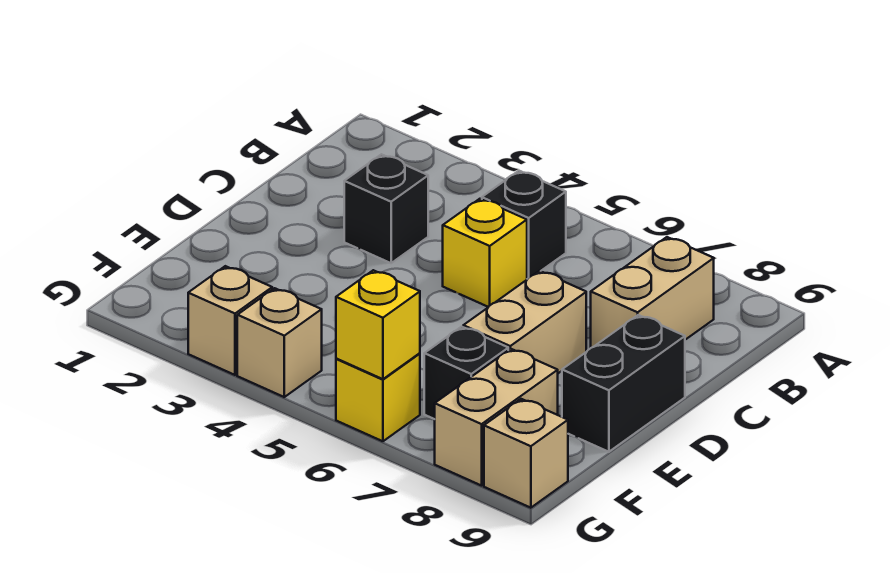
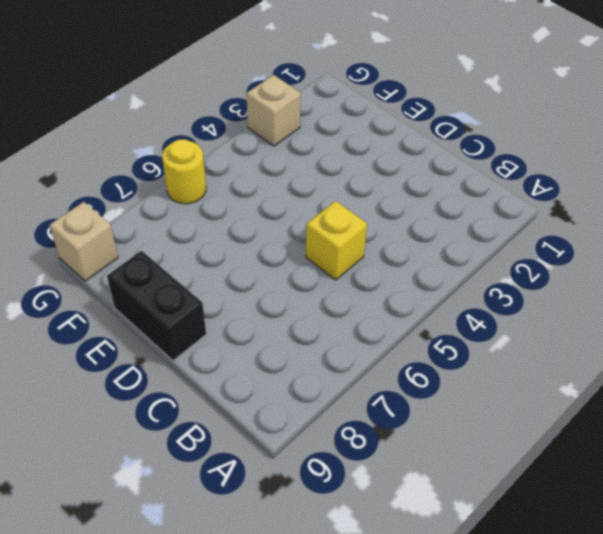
yellow round brick G6 level 1 -> yellow brick G6 level 1
none -> black brick B5 level 1
none -> tan brick B8:C8 level 1
none -> black brick C3 level 1

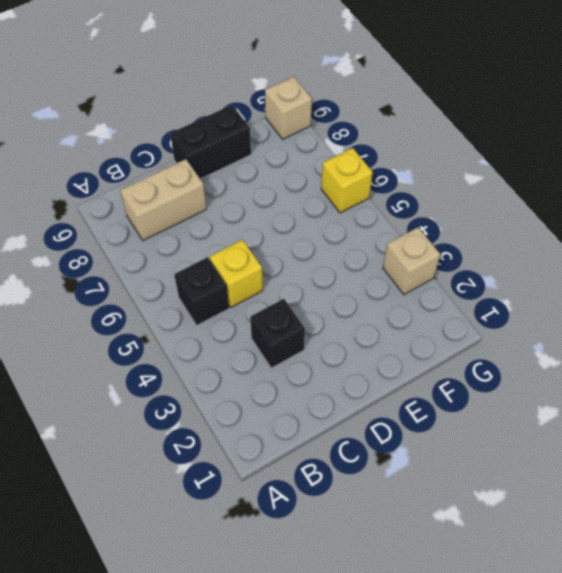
none -> tan brick D7:E7 level 1
none -> black brick F7 level 1
none -> tan brick F8:G8 level 1

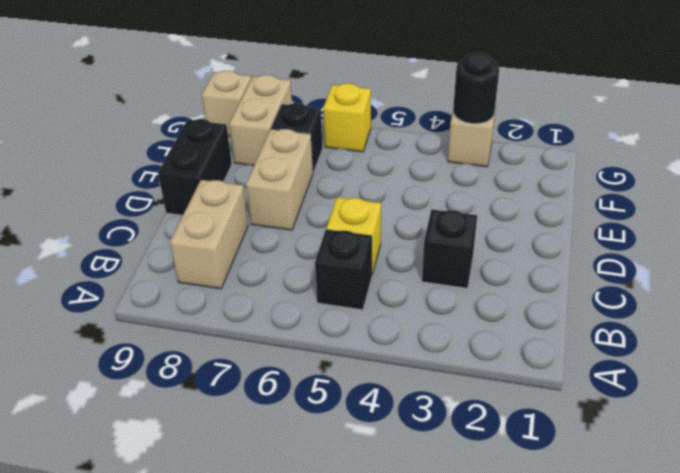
black round brick G3 level 2 -> none
none -> tan brick G4 level 1
none -> yellow brick G6 level 2

